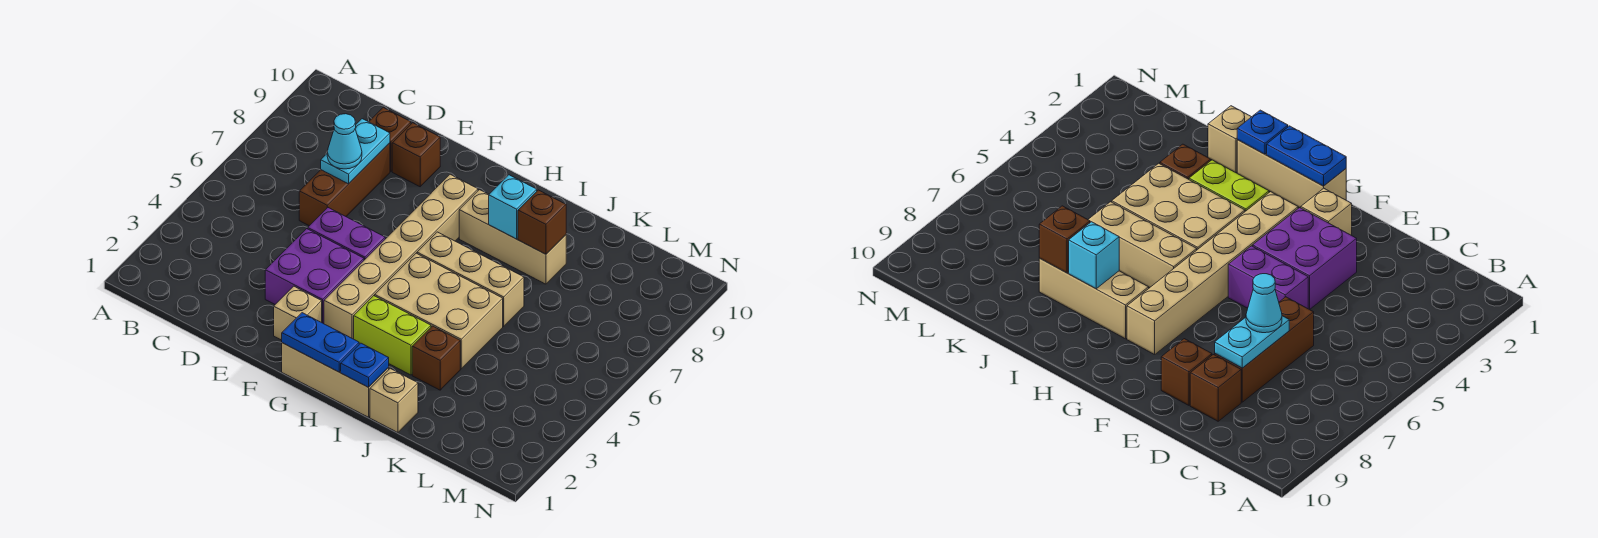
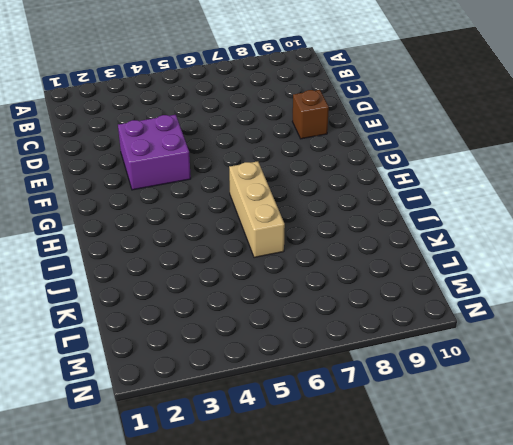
none -> brown brick D6:D8 level 1
none -> brown brick D9 level 1
none -> purple brick E5:F5 level 1

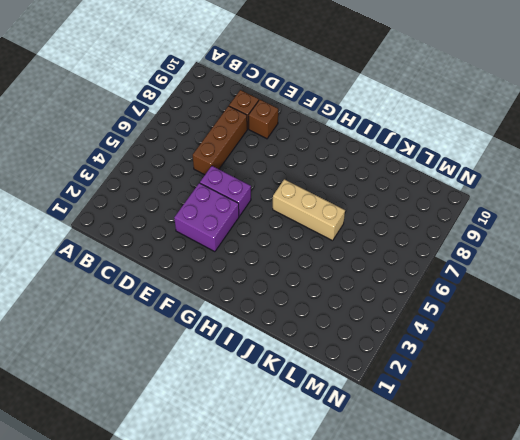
none -> tan brick F2 level 1
none -> tan brick G1:I1 level 1
none -> tan brick G3:G8 level 1

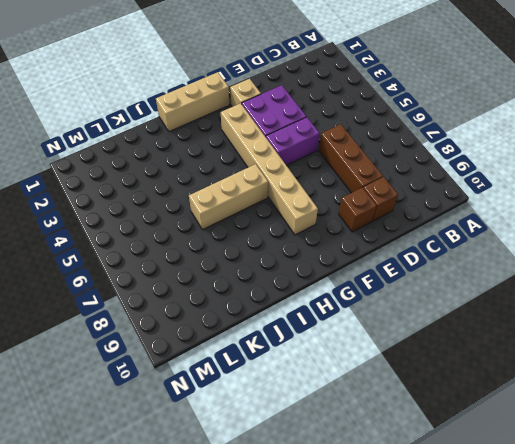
none -> lime brick H3:I3 level 1
none -> tan brick H4:J5 level 1
none -> tan brick H8:J8 level 1

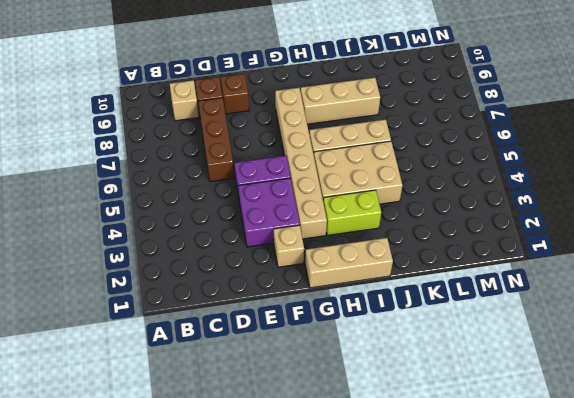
tan brick C9 level 1 -> tan brick J1 level 1
none -> brown brick J3 level 1
none -> cyan plate D7:D8 level 2
none -> blue plate G1:H1 level 2

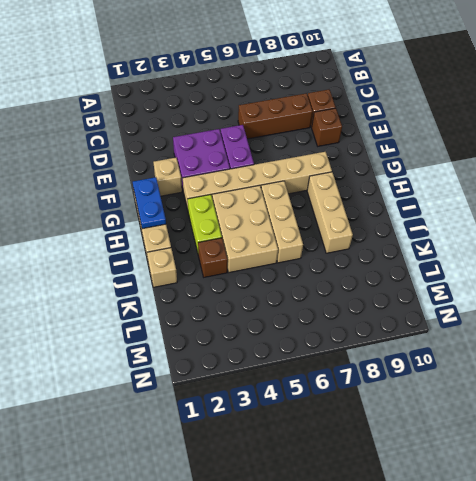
none -> cyan plate D7:D8 level 2
none -> blue plate I1 level 2
none -> cyan brick I8 level 2

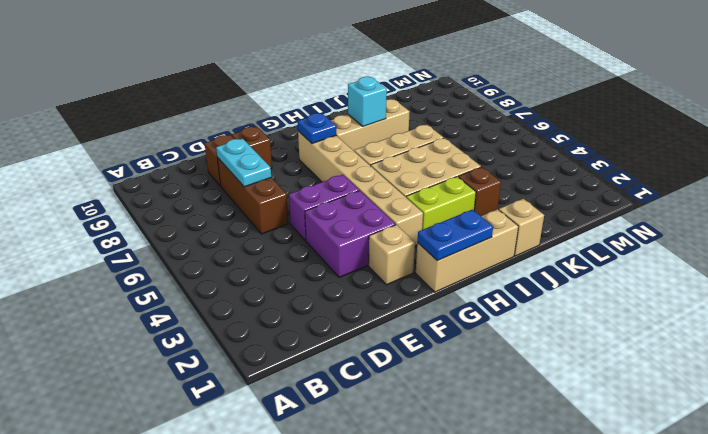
blue plate G8 level 2 -> blue plate I1 level 2
none -> brown brick J8 level 2
none -> cyan cone D7 level 3

